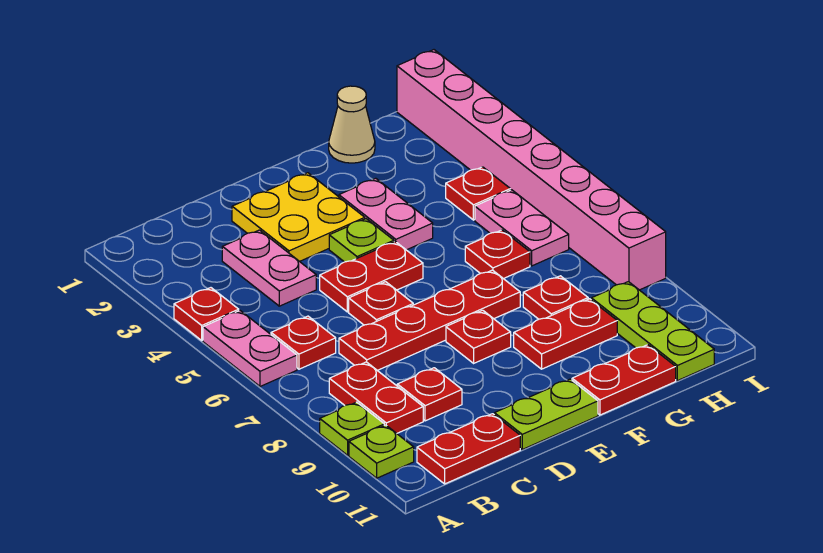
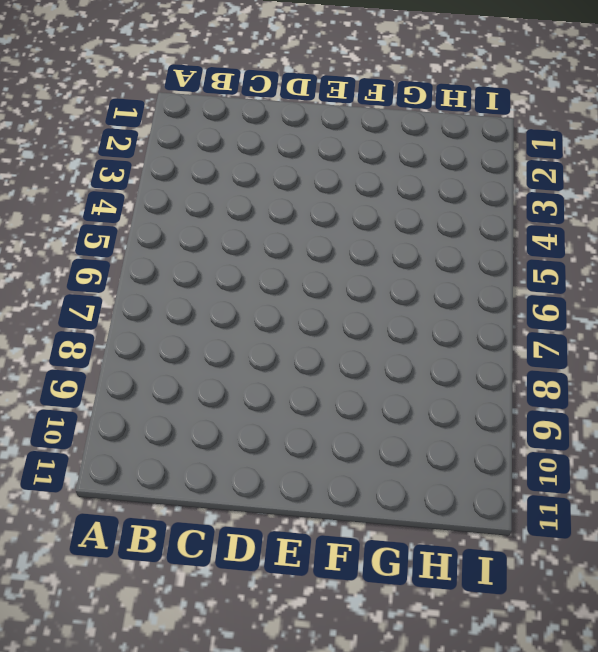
none -> red plate A4 level 1
none -> pink plate A5:A6 level 1
none -> lime plate A9 level 1

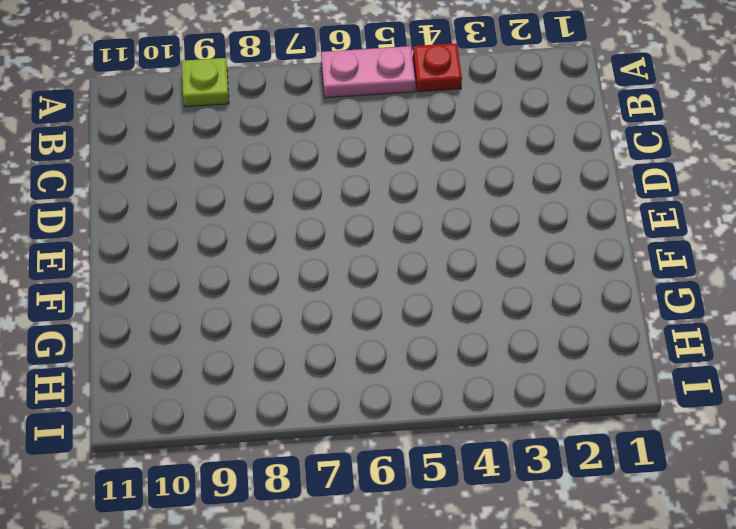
none -> lime plate A10 level 1
none -> red plate B6 level 1
none -> red plate B8:B9 level 1

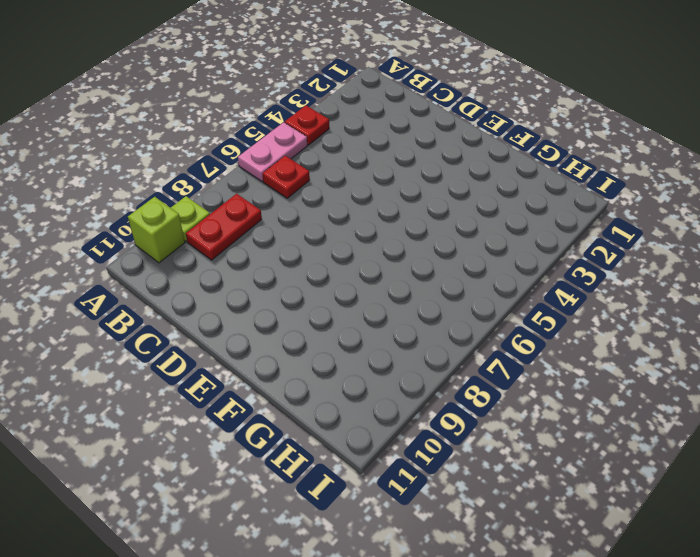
lime brick A10 level 1 -> lime plate A10 level 1
none -> red plate B11:C11 level 1
none -> pink plate C3:C4 level 1
none -> red plate C7:F7 level 1

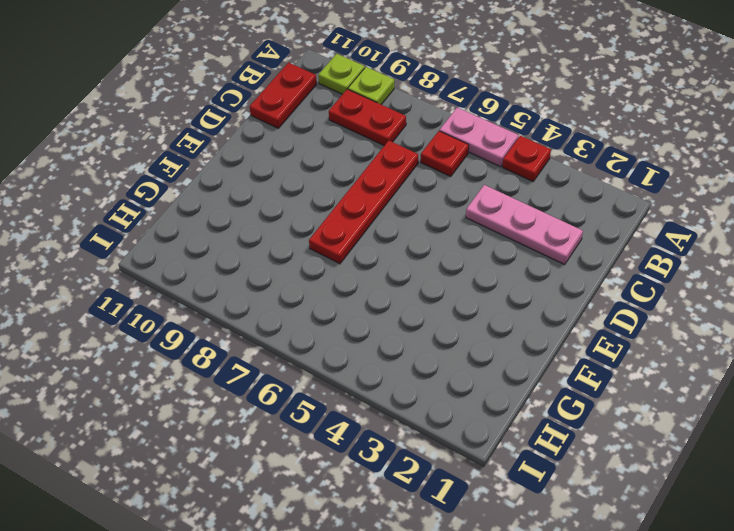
pink plate C2:C4 level 1 -> pink plate C3:C4 level 1
none -> red plate C9 level 1
none -> yellow plate D2:E3 level 1
none -> red plate D5:E5 level 1

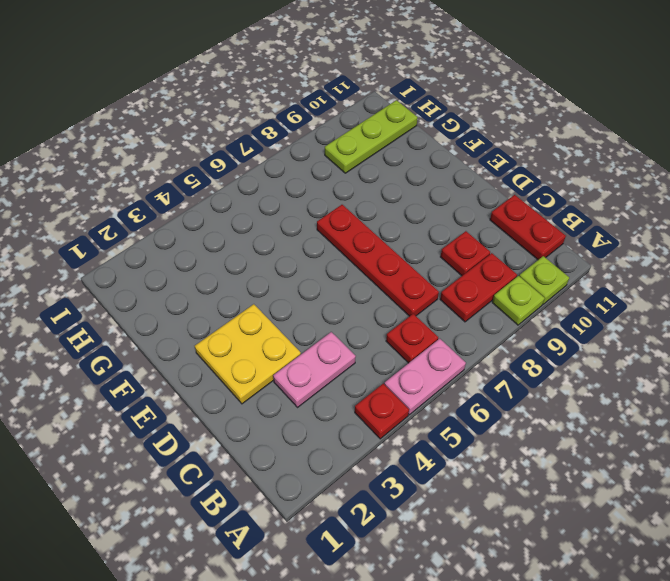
none -> red plate D5:E5 level 1
none -> red plate D6 level 1
none -> lime plate D11:E11 level 1

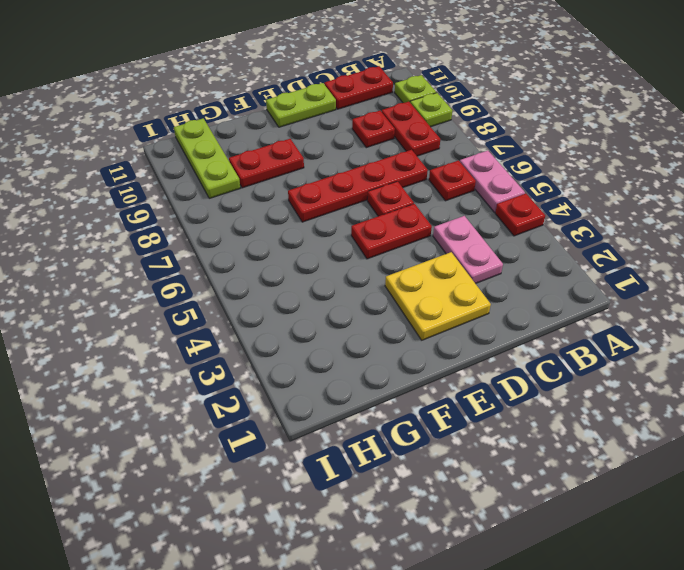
none -> lime plate E4 level 1
none -> red plate E8 level 1
none -> pink plate F3:F4 level 1

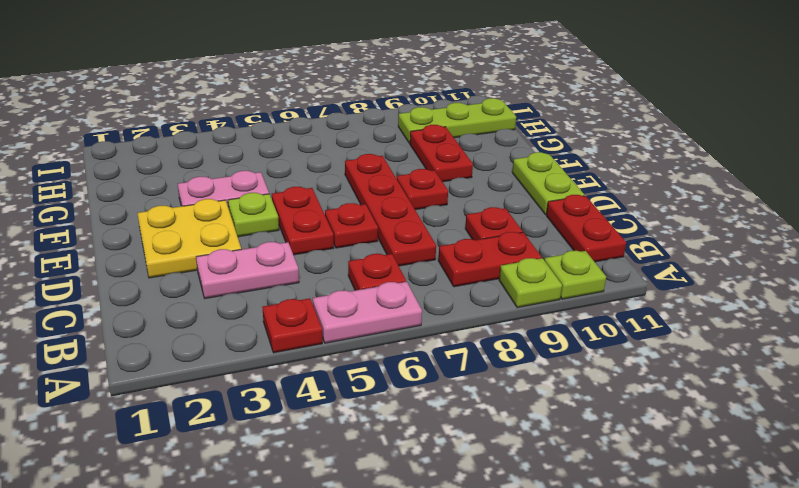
none -> red plate F11:G11 level 1
none -> tan cone G1 level 1
none -> red plate G6 level 1

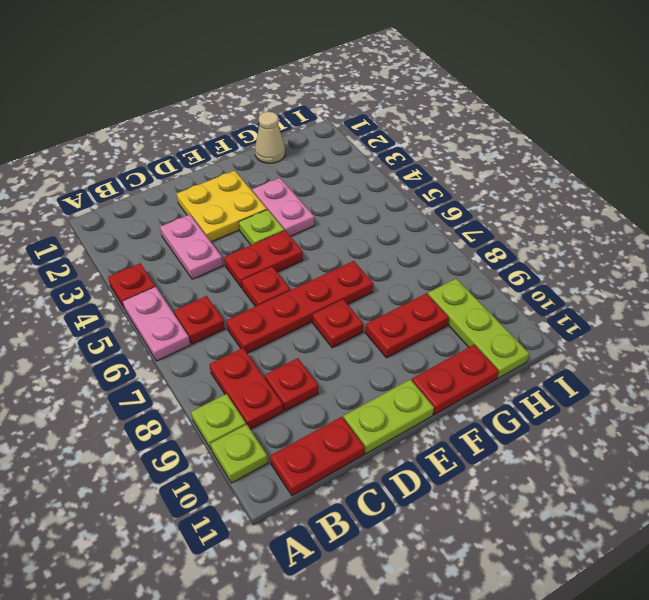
none -> red plate G6 level 1
none -> red plate G8 level 1
none -> red plate H4 level 1

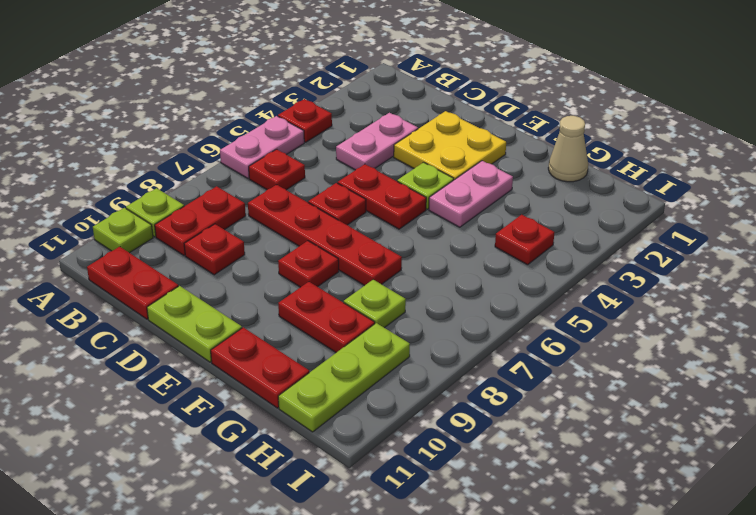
lime plate G8 level 1 -> red plate G8 level 1
none -> red plate G6 level 1
none -> pink plate H5:H6 level 1
none -> pink brick I1:I8 level 1

